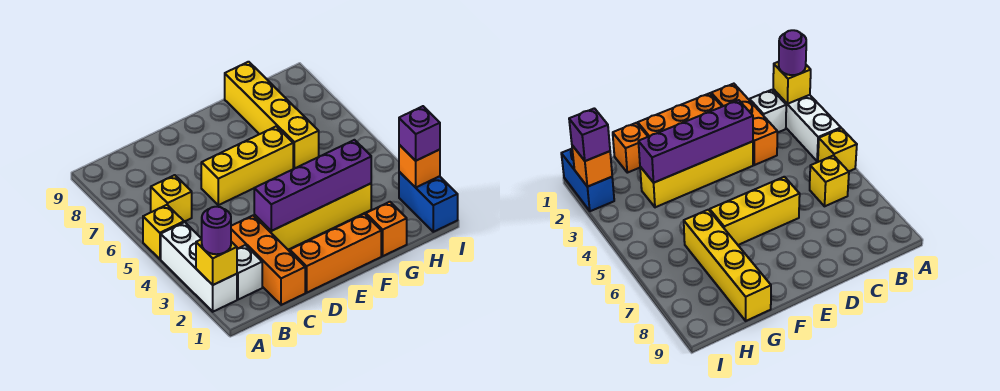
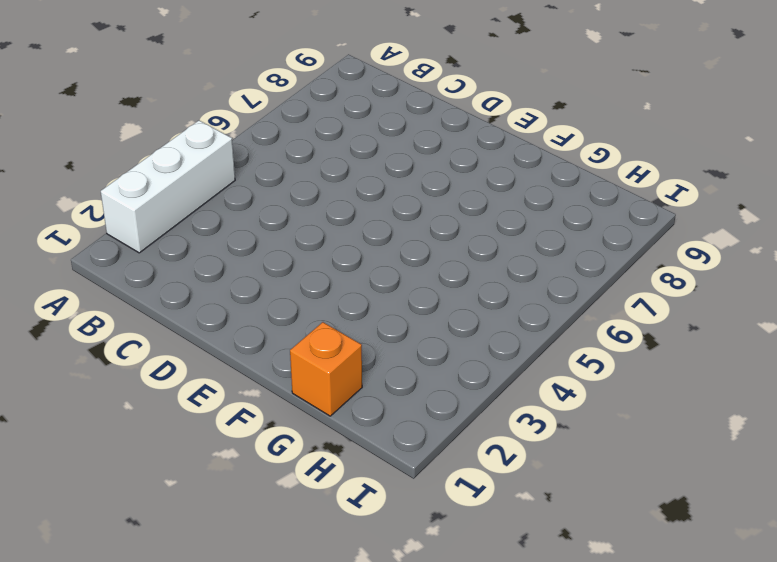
none -> yellow brick A5 level 1
none -> white brick B2 level 1
none -> yellow brick B6 level 1

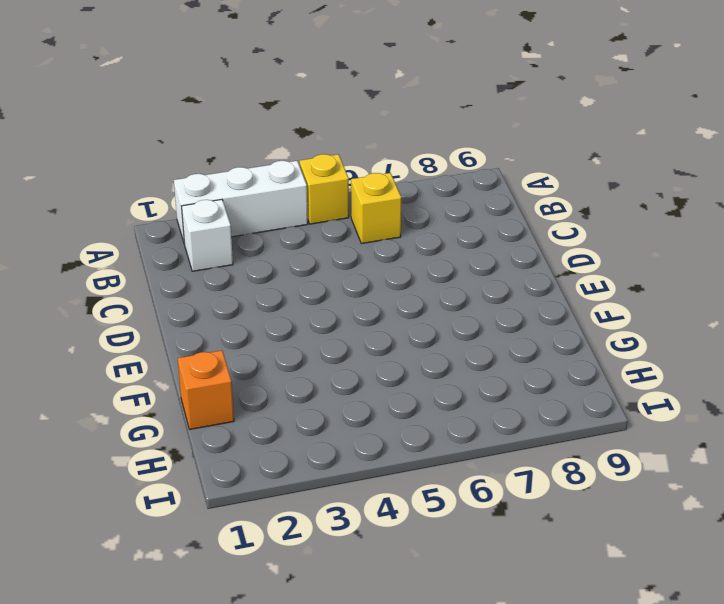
none -> orange brick C1:C3 level 1
none -> orange brick D1:F1 level 1
none -> yellow brick D3:G3 level 1

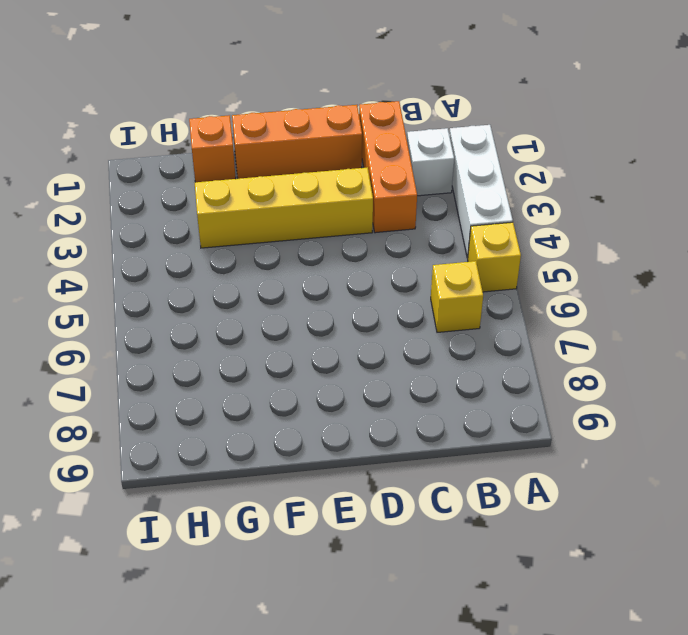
none -> yellow brick D6:F6 level 1
none -> yellow brick G6:G9 level 1
none -> blue brick I1:I2 level 1

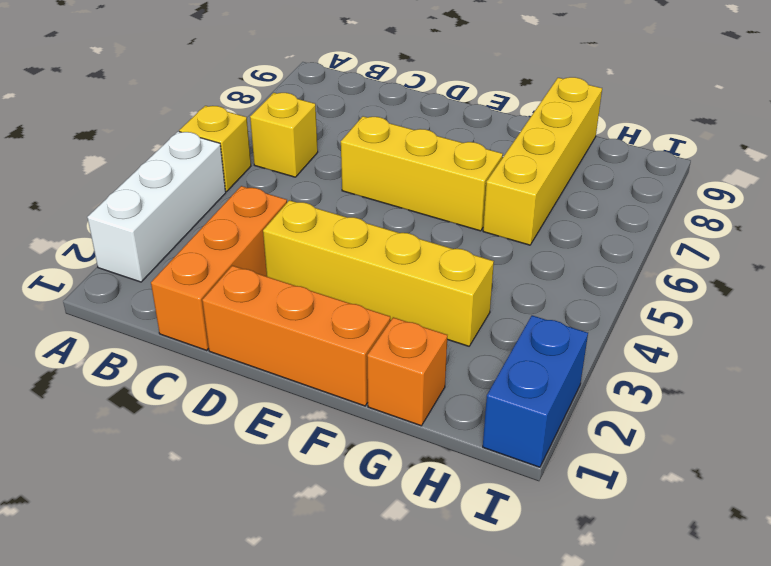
none -> white brick B2 level 1
none -> yellow brick A2 level 2
none -> purple brick D3:G3 level 2

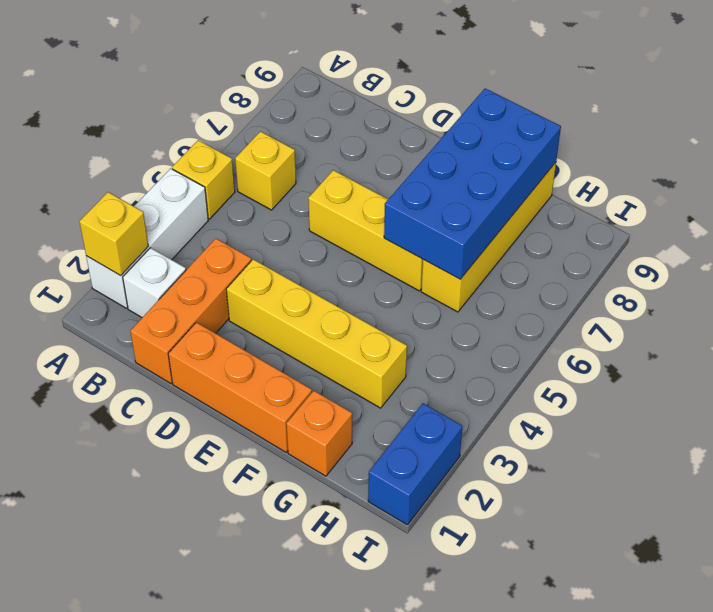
blue brick F6:G9 level 2 -> none
none -> purple brick D3:G3 level 2
none -> orange brick I2 level 2
none -> purple round brick A2 level 3

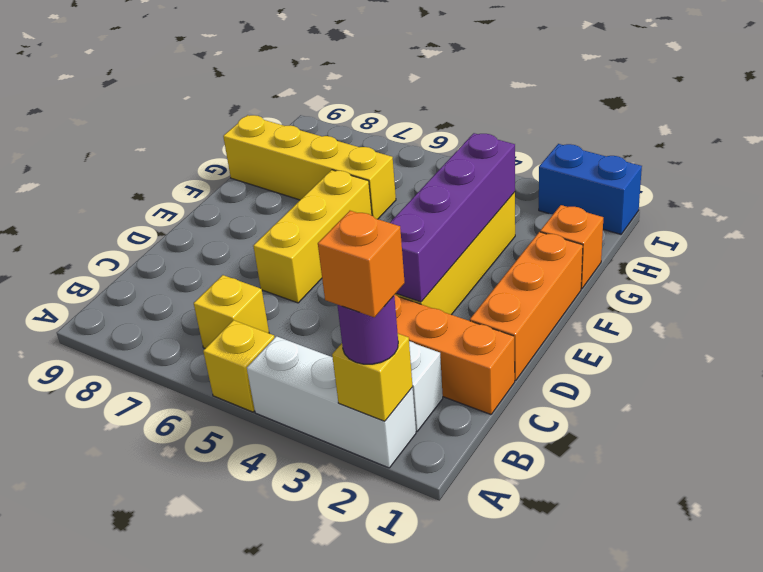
orange brick A2 level 4 -> orange brick I2 level 2
none -> purple brick I2 level 3

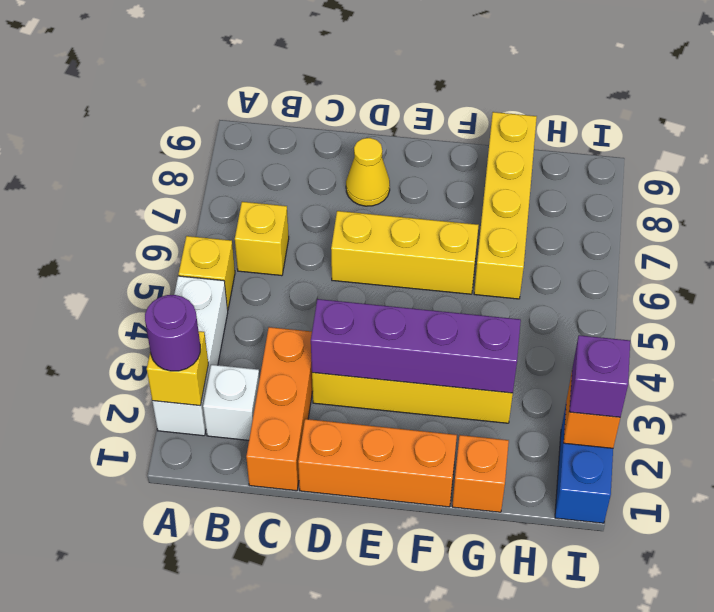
yellow cone D8 level 1 -> none

